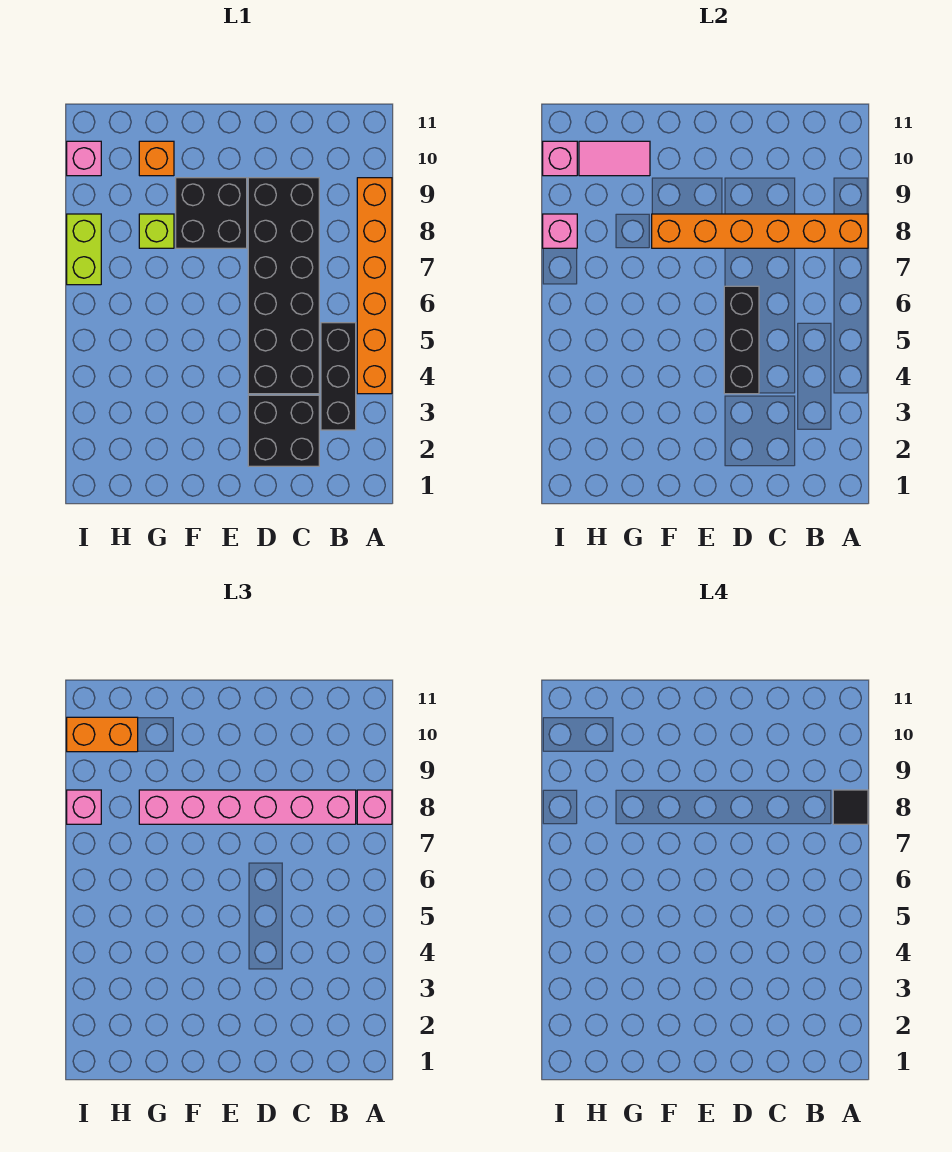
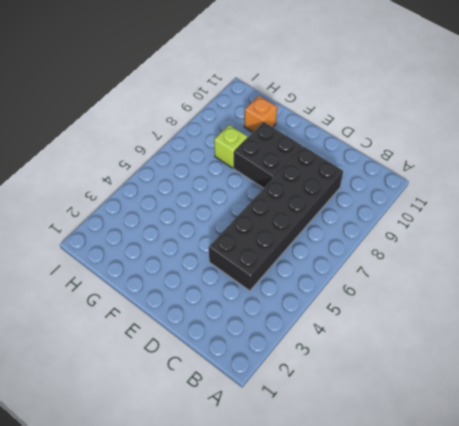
none -> orange brick A4:A9 level 1
none -> black brick B3:B5 level 1
none -> black brick C2:D3 level 1

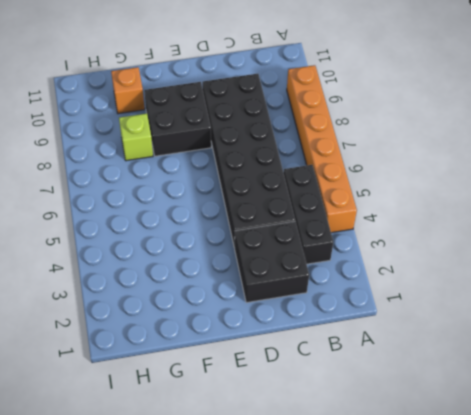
none -> lime brick I7:I8 level 1
none -> pink brick I10 level 1
none -> orange brick A8:F8 level 2

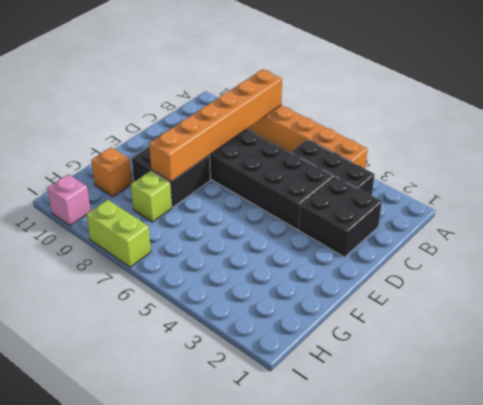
none -> black brick D4:D6 level 2
none -> pink tile G10:H10 level 2
none -> pink brick I8 level 2

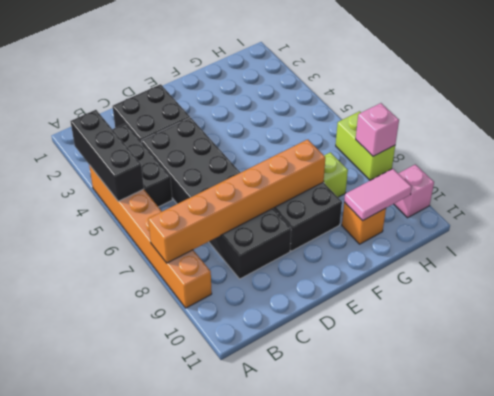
black brick A3:A5 level 2 -> black brick D4:D6 level 2
none -> pink brick I10 level 2
none -> pink brick A8 level 3
none -> pink brick B8:G8 level 3

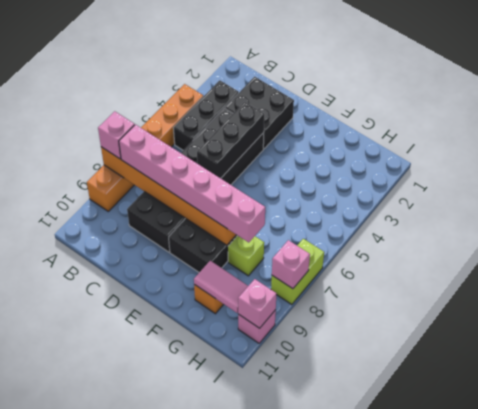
none -> orange brick H10:I10 level 3
none -> pink brick I8 level 3
none -> black tile A8 level 4

